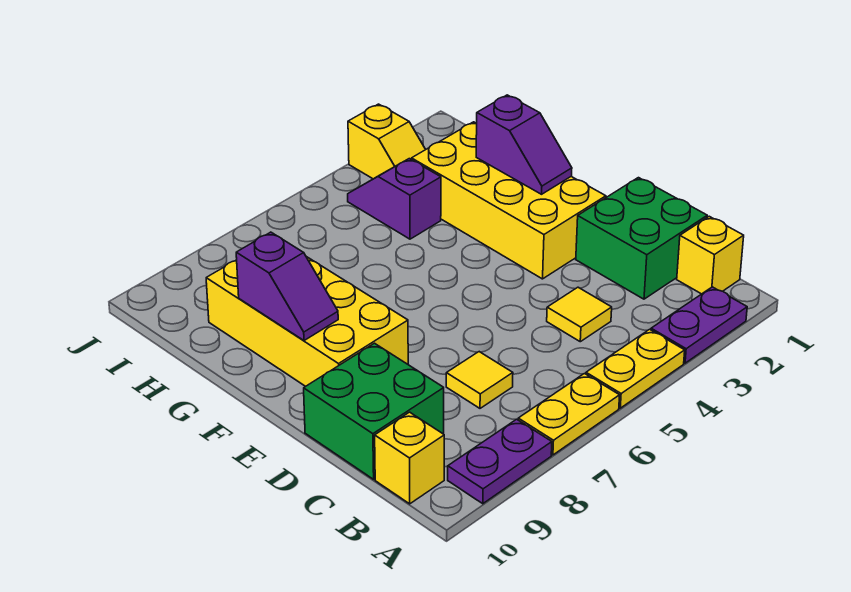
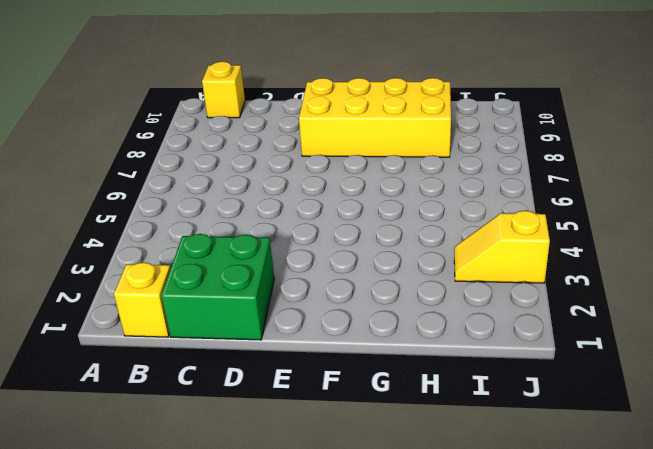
none -> purple plate A2:A3 level 1
none -> yellow plate A4:A5 level 1
none -> yellow plate A6:A7 level 1

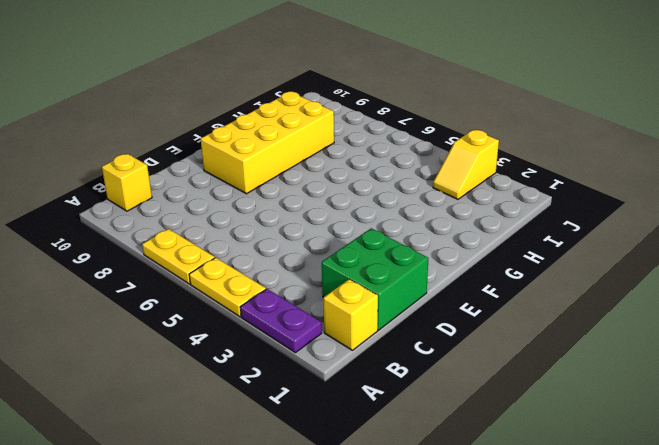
none -> purple plate A8:A9 level 1
none -> yellow tile C4 level 1
none -> yellow tile C7 level 1

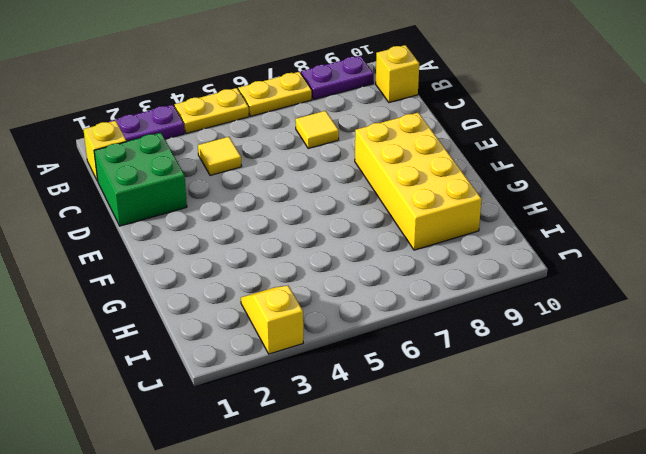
none -> green brick C9:D10 level 1
none -> yellow brick E2:H3 level 1
none -> purple slope H4:I4 level 1 top H

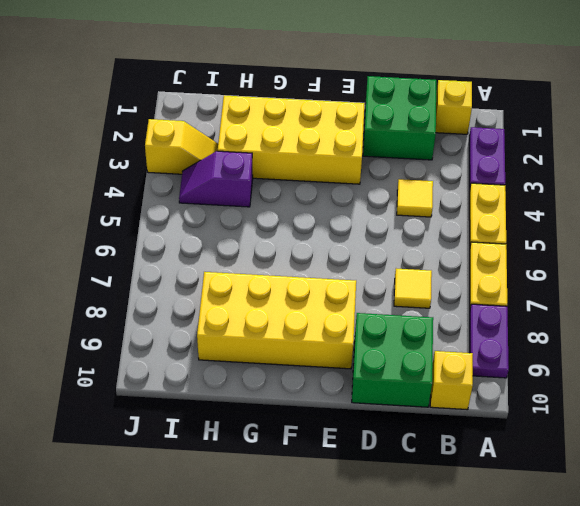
none -> purple slope F2:G2 level 2 top G
none -> purple slope F9:G9 level 2 top G

